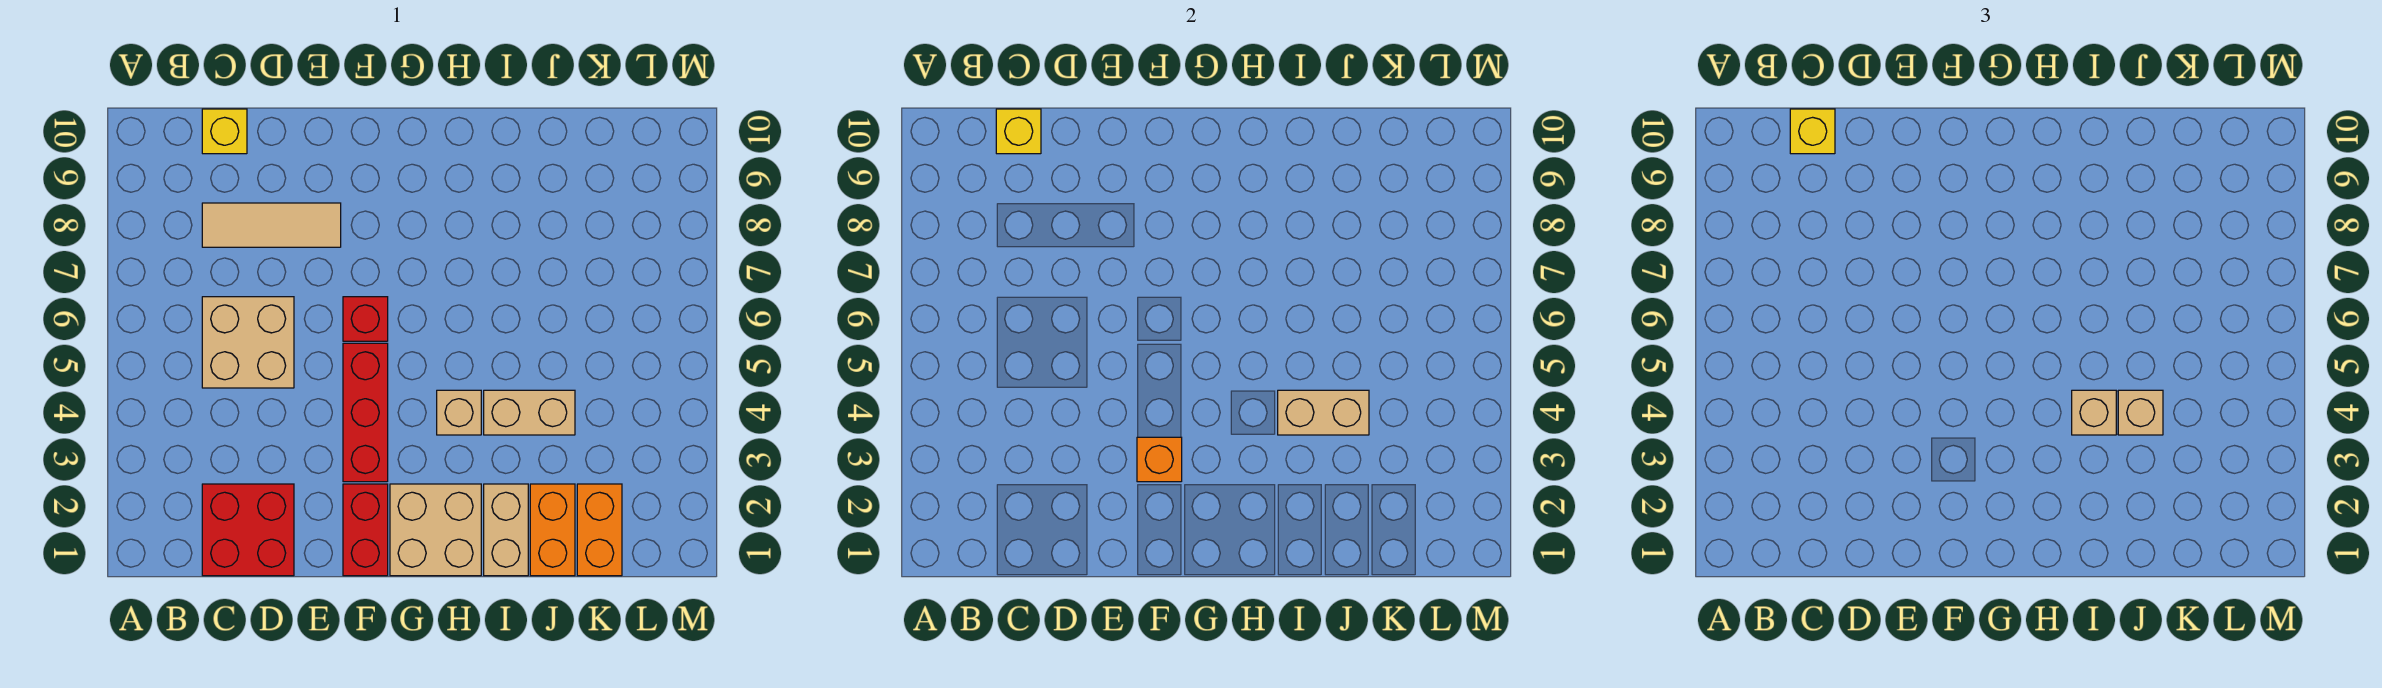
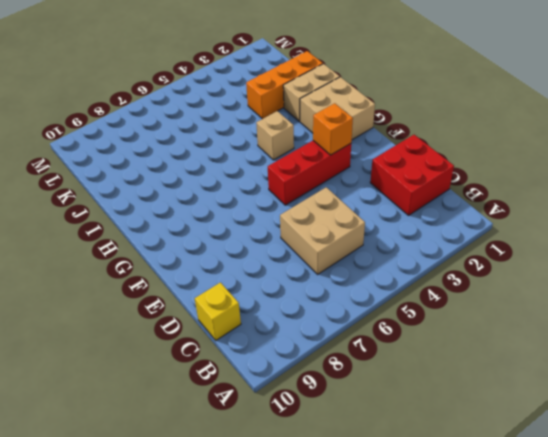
orange brick J1:J3 level 1 -> orange brick J1:J2 level 1
none -> tan tile C8:E8 level 1
none -> red brick F1:F2 level 1
none -> red brick F6 level 1

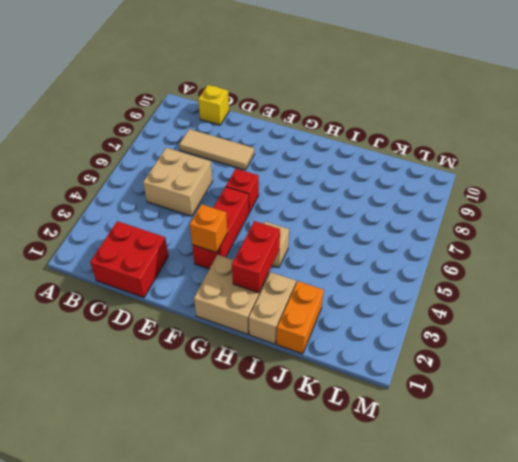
red brick H2:H3 level 2 -> red brick F1:F2 level 1
none -> tan brick I4:J4 level 1
none -> orange brick K1:K2 level 1
none -> yellow brick C10 level 2

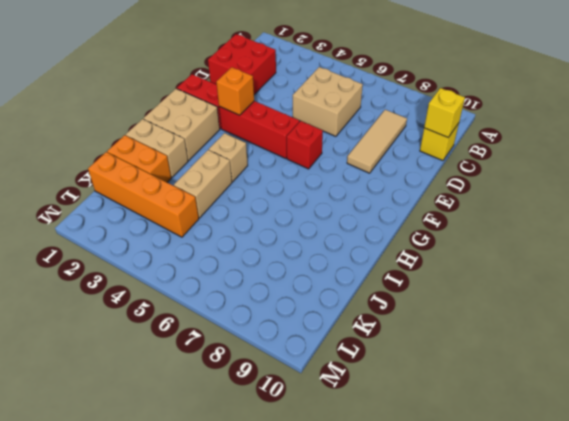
orange brick K1:K4 level 1 -> orange brick K1:K2 level 1
none -> tan brick I4:J4 level 2
none -> yellow brick C10 level 3
none -> tan brick I4 level 3

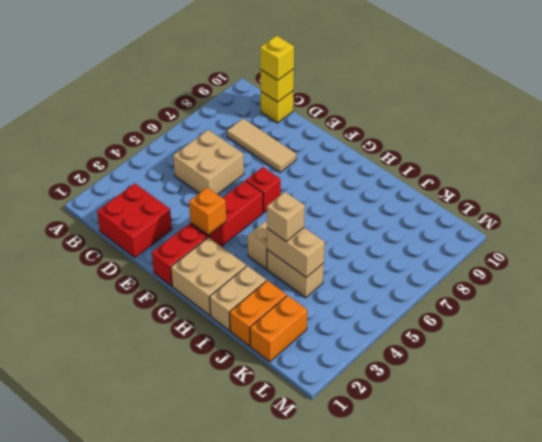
none -> tan brick J4 level 3

